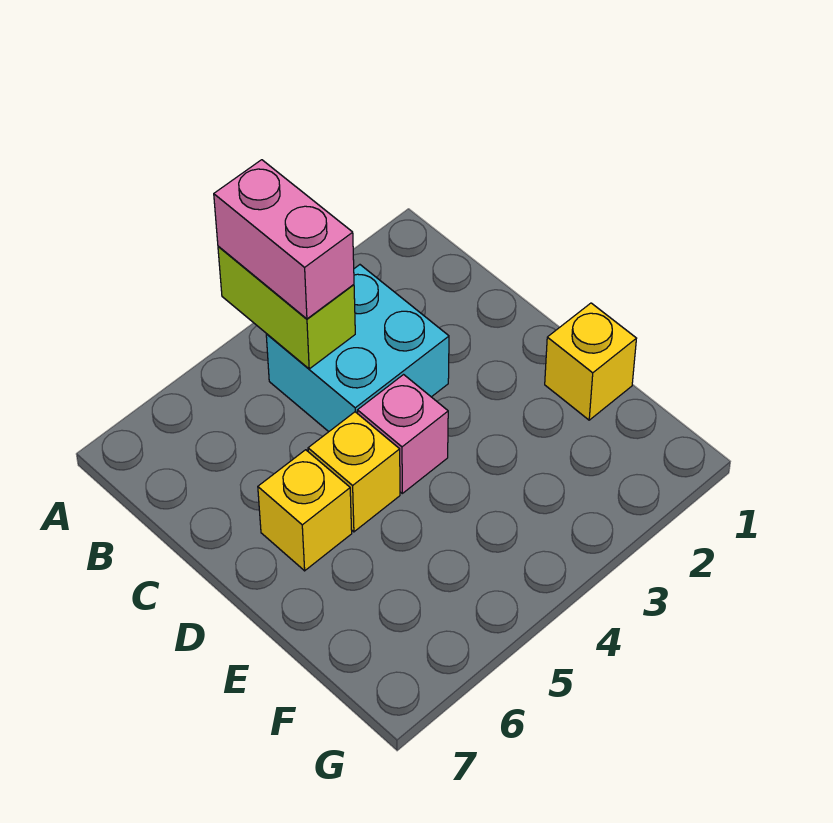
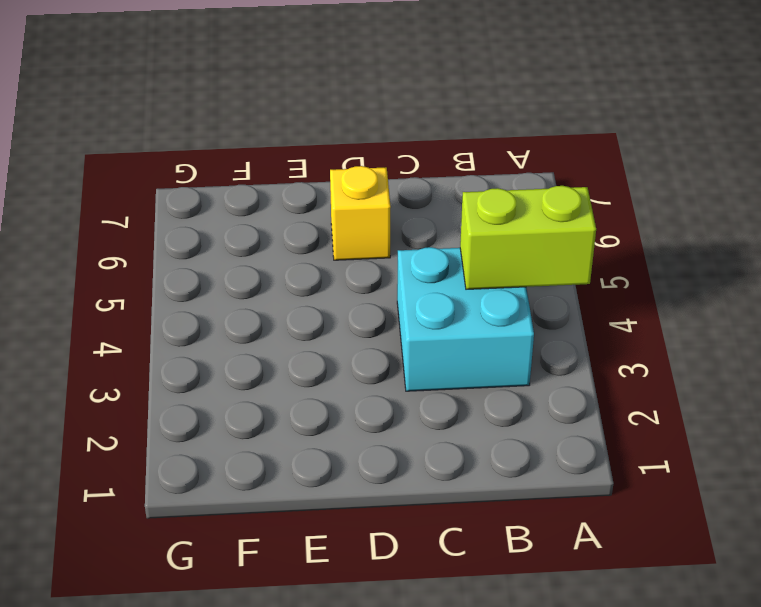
none -> pink brick D4 level 1
none -> yellow brick D5 level 1

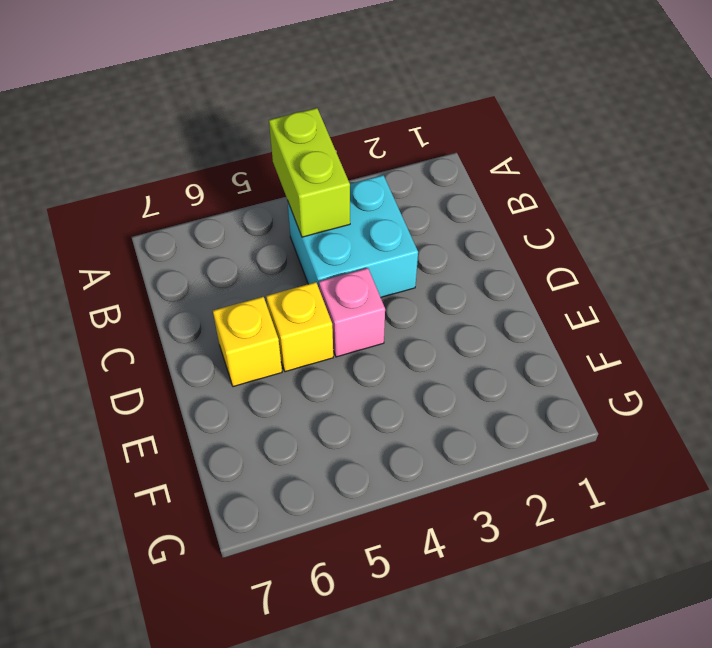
none -> yellow brick E1 level 1
none -> pink brick A4:B4 level 3

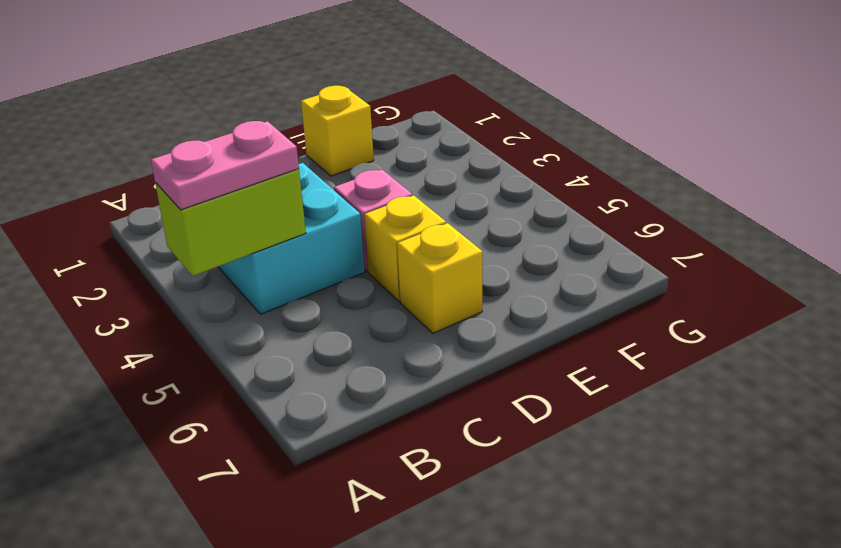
pink plate A4:B4 level 3 -> pink brick A4:B4 level 3

